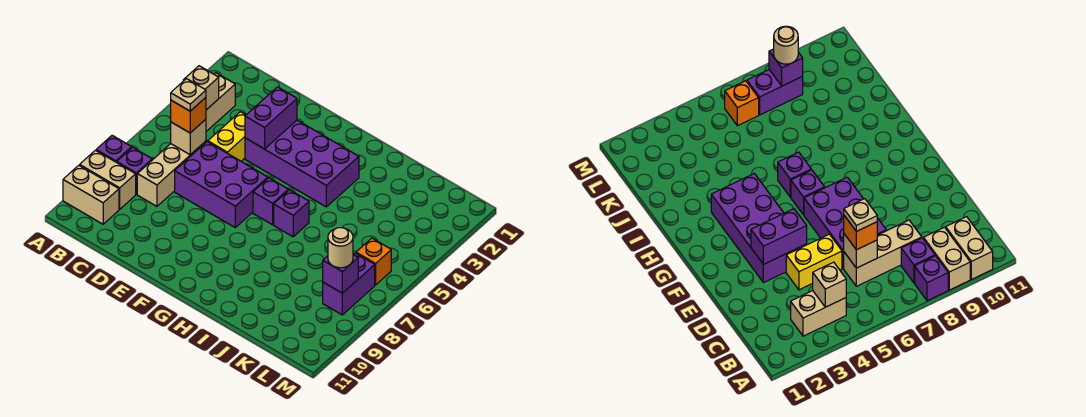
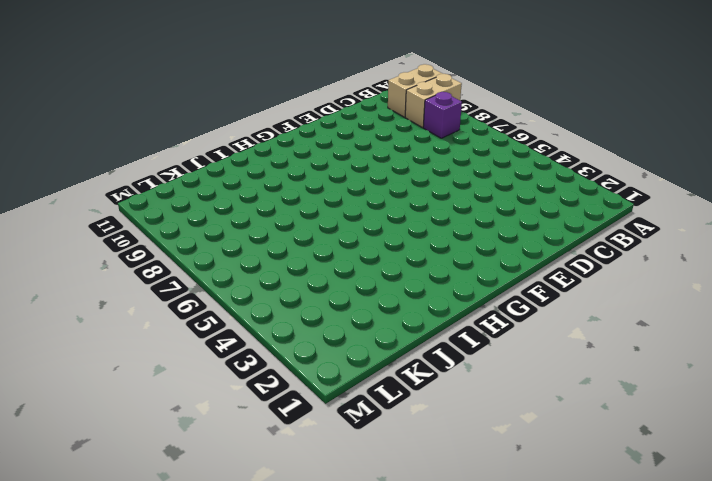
none -> purple brick A8 level 1
none -> tan brick B3:B4 level 1
none -> tan brick C6:C8 level 1

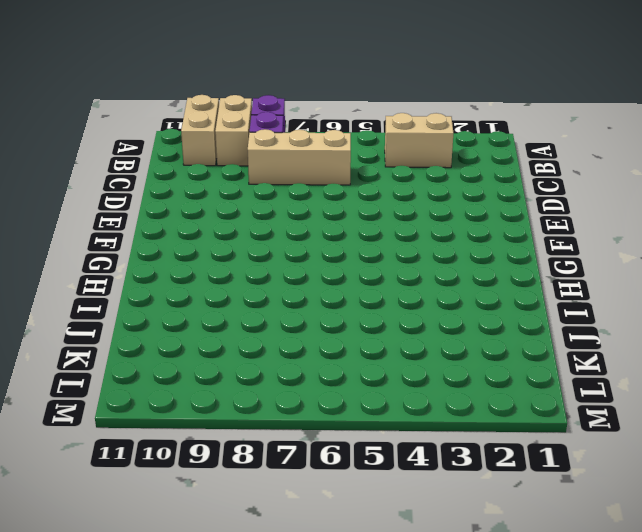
none -> yellow brick D4:D5 level 1
none -> purple brick D6:F7 level 1
none -> purple brick E3:H4 level 1

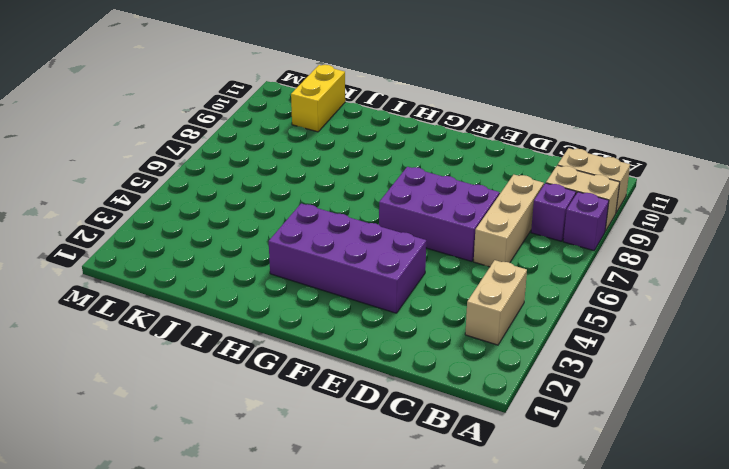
yellow brick K10:K11 level 1 -> yellow brick D4:D5 level 1
none -> purple brick G6 level 1
none -> purple brick H6 level 1
none -> orange brick L6 level 1

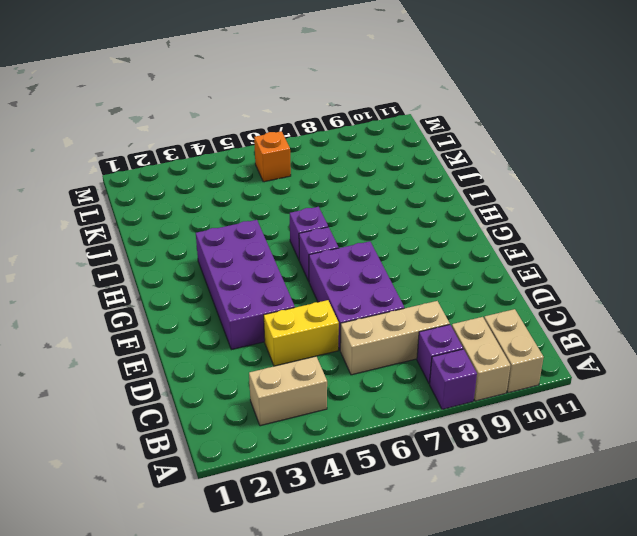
none -> purple brick L7:L8 level 1
none -> tan brick B4 level 2
none -> tan brick C6 level 2

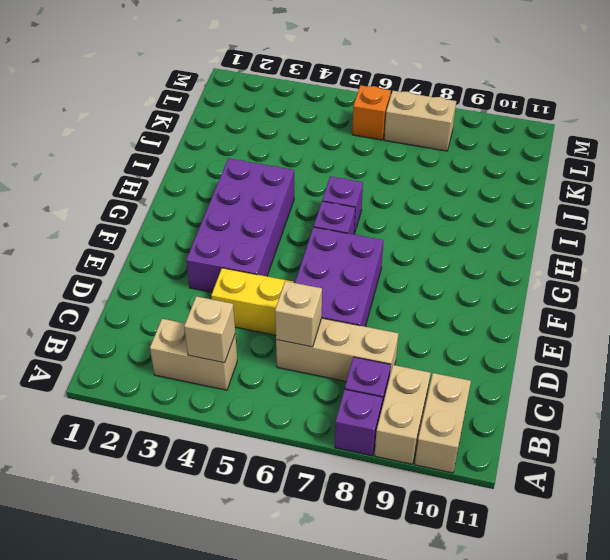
tan brick L7:L8 level 1 -> purple brick L7:L8 level 1
none -> purple brick E3:E4 level 2
none -> purple brick L8 level 2
none -> orange brick C6 level 3

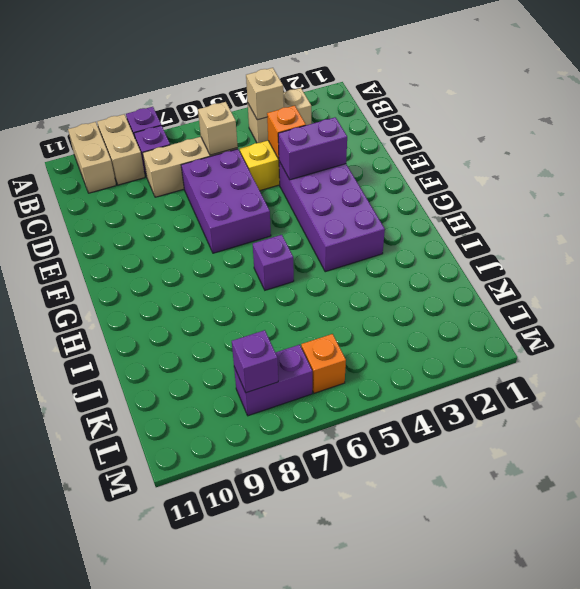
orange brick D4 level 2 -> orange brick C6 level 3
none -> purple brick G6 level 1
none -> tan round brick L8 level 3
none -> tan plate C6 level 4

